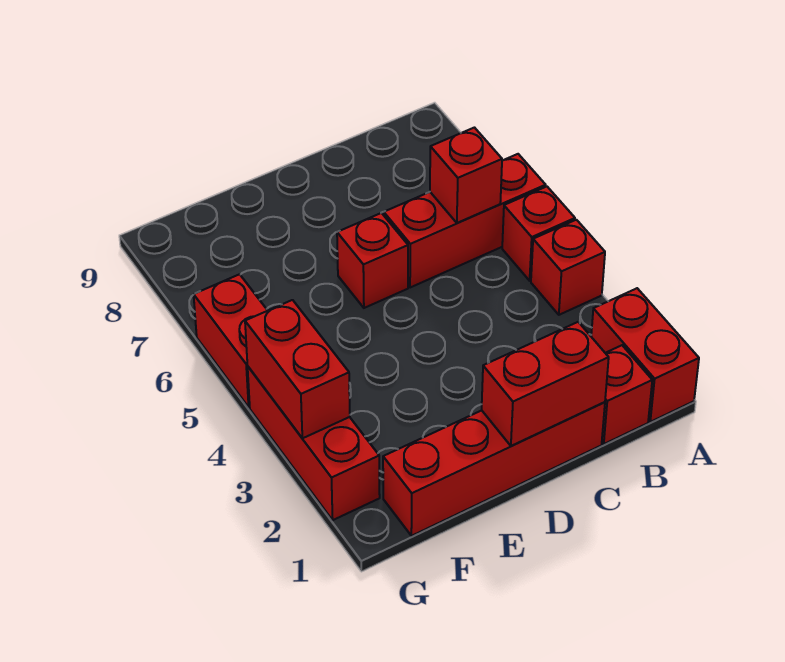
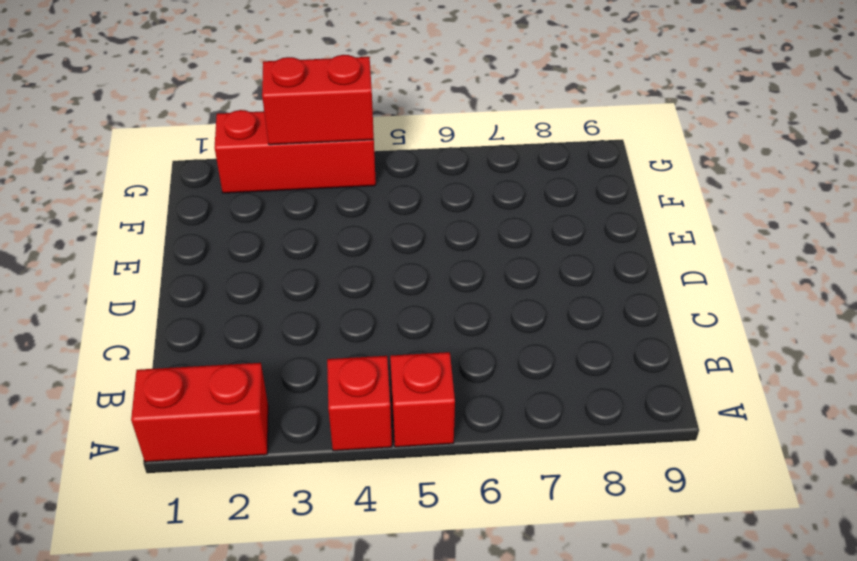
none -> red brick A6:C6 level 1
none -> red brick B1 level 1
none -> red brick C1:F1 level 1

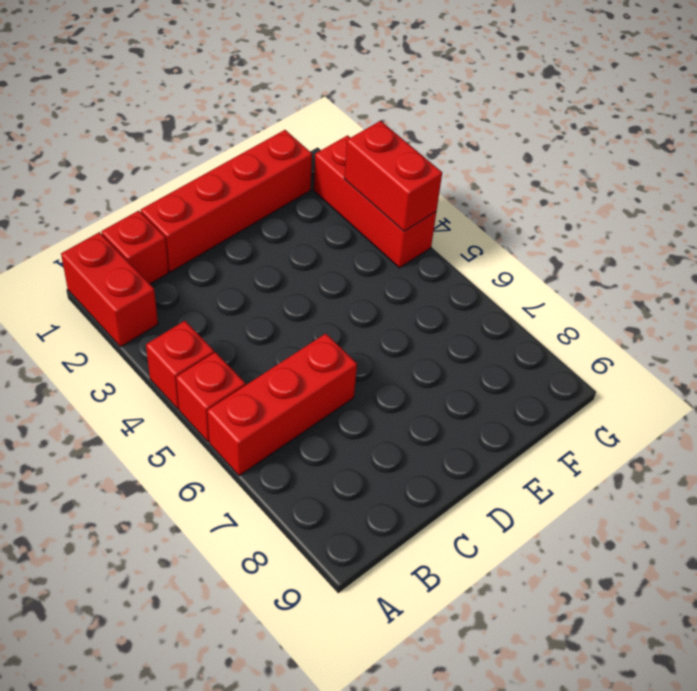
none -> red brick D6 level 1
none -> red brick G5:G6 level 1
none -> red brick B6 level 2

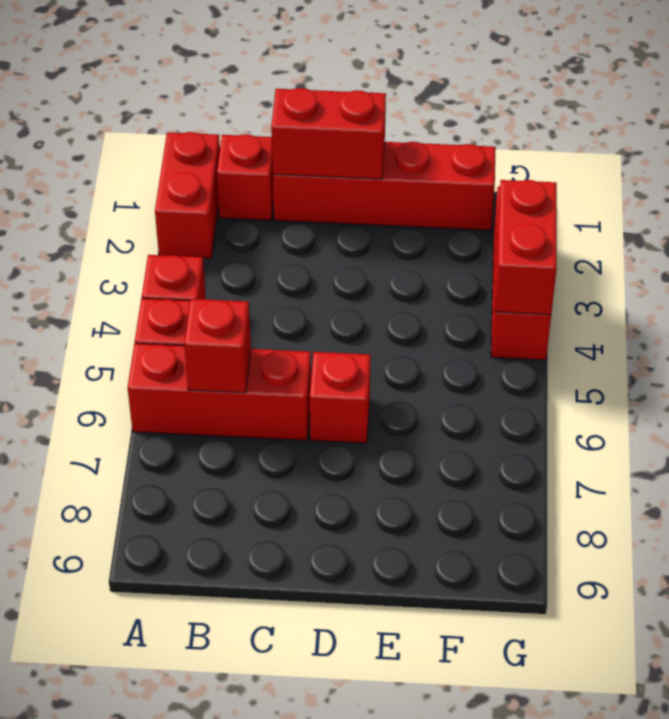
none -> red brick G5:G6 level 1

